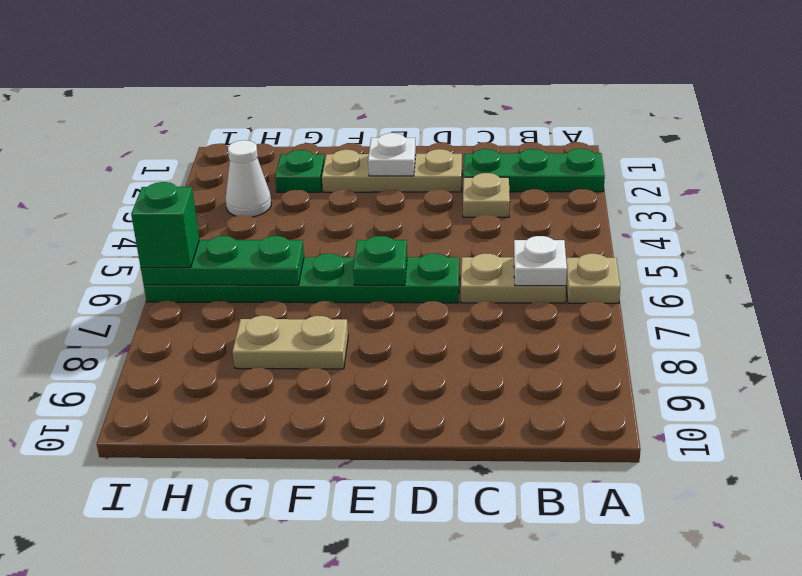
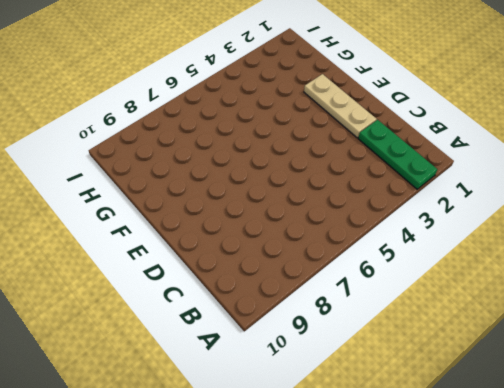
none -> tan plate A6 level 1
none -> tan plate B6:C6 level 1
none -> tan plate C3 level 1

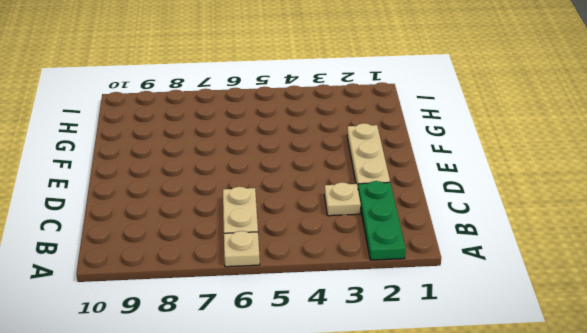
none -> green plate D6:I6 level 1
none -> tan plate F8:G8 level 1
none -> green plate G2 level 1

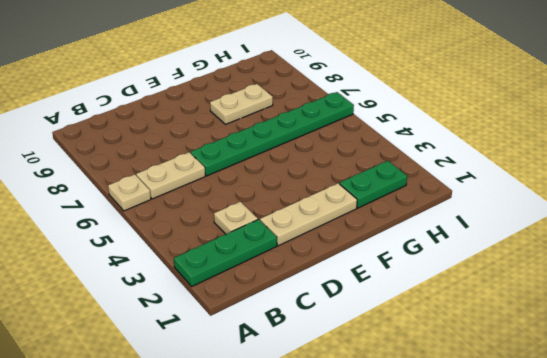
green plate G2:H2 level 1 -> green plate G2 level 1
none -> white cone H3 level 1
none -> white plate B6 level 2
none -> white plate E2 level 2

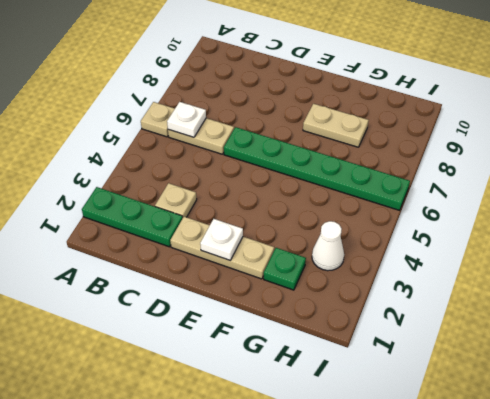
none -> green plate E6 level 2
none -> green plate G6:I6 level 2
none -> green brick I6 level 3

